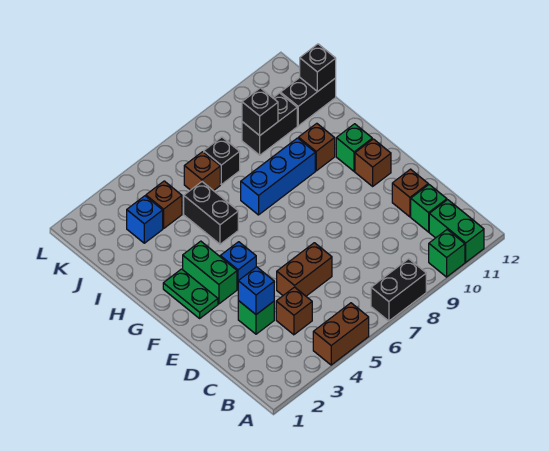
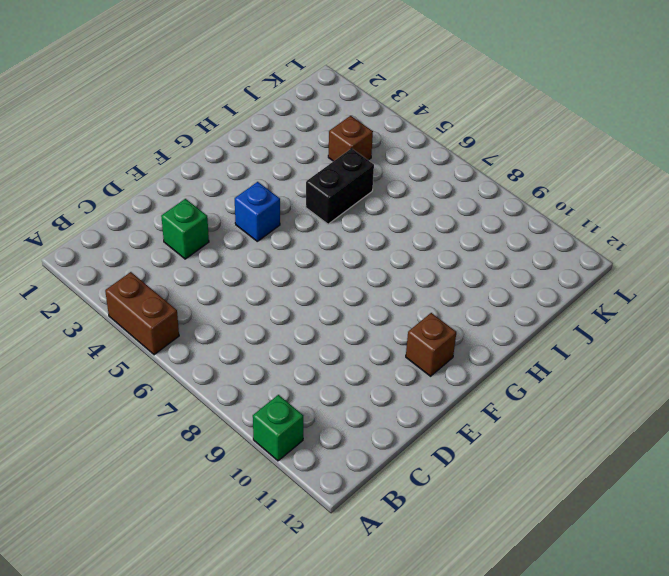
none -> black brick A7:A8 level 1
none -> green brick A11:B11 level 1
none -> brown brick C4 level 1

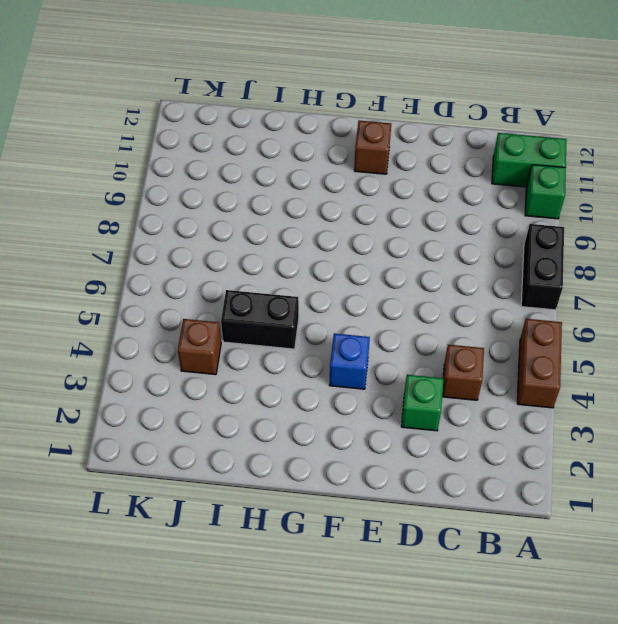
none -> green brick C11 level 1
none -> brown brick D5:D6 level 1
none -> brown brick D11 level 1

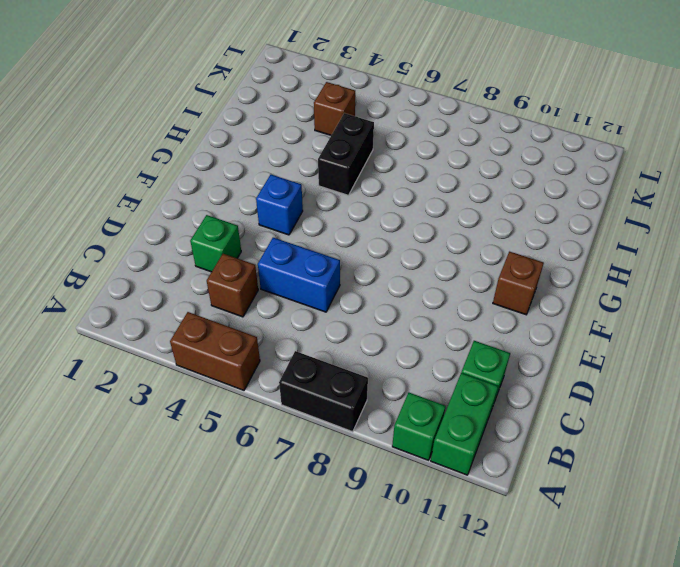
blue brick D5:D6 level 1 -> brown brick D5:D6 level 1
none -> brown brick D11 level 1
none -> green plate F2:G2 level 1
none -> green brick F3:G3 level 1

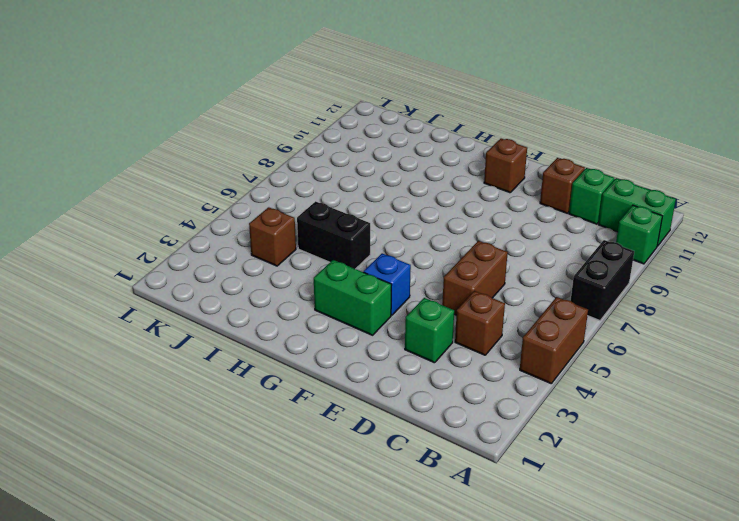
none -> green plate F2:G2 level 1
none -> green brick G11 level 1
none -> blue brick H7:H9 level 1

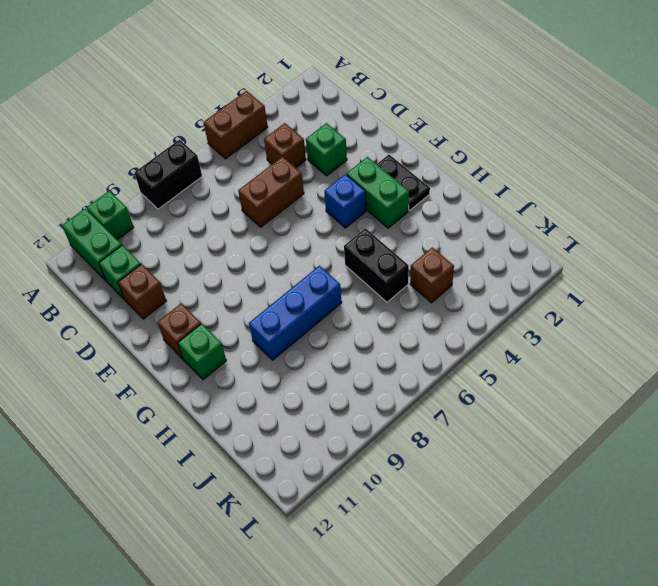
black plate F2:G2 level 1 -> green plate F2:G2 level 1
none -> brown brick H10 level 1
none -> blue brick J3 level 1
none -> brown brick J6 level 1

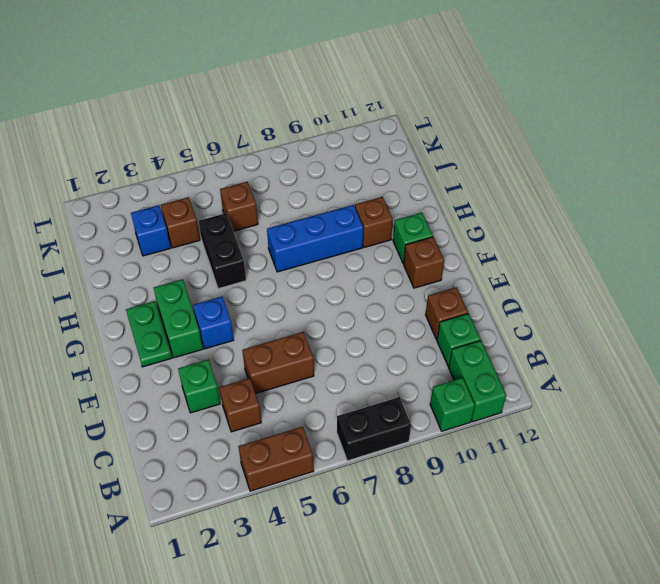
none -> black brick J7 level 1
none -> black brick J9:J10 level 1
none -> black brick J11:J12 level 1

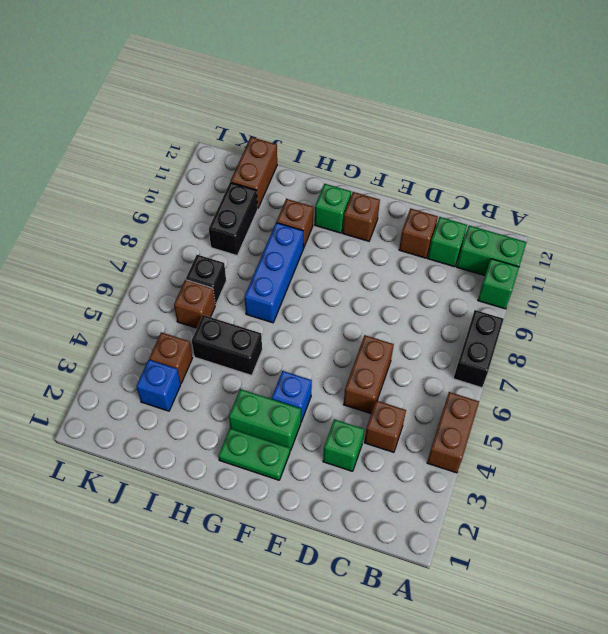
brown brick J11:J12 level 1 -> black brick J11:J12 level 1
none -> blue brick D3 level 2
none -> black brick J9 level 2
none -> black brick J12 level 2

